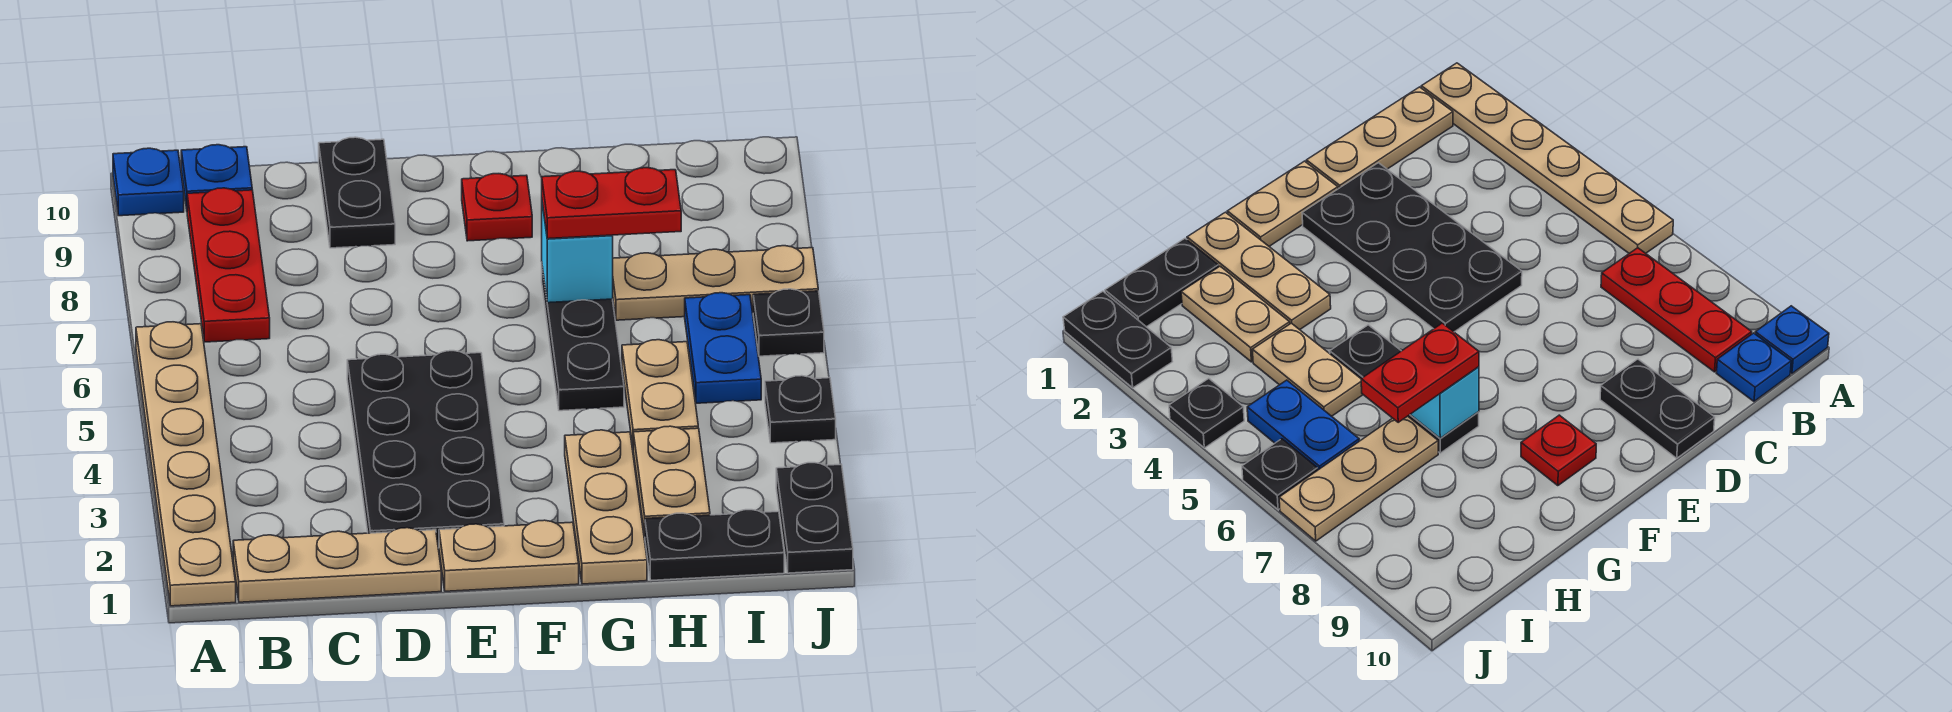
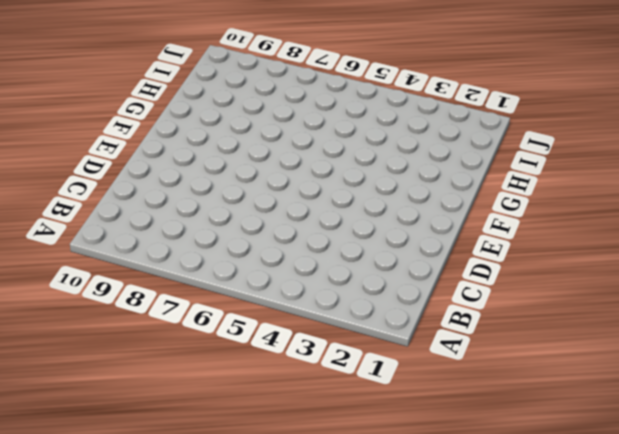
none -> tan plate A1:A6 level 1
none -> blue plate A10 level 1
none -> tan plate B1:D1 level 1

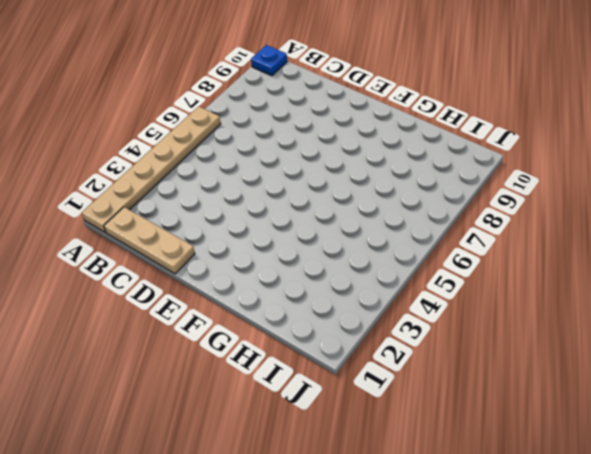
none -> red plate B7:B9 level 1
none -> blue plate B10 level 1
none -> black plate D2:E5 level 1

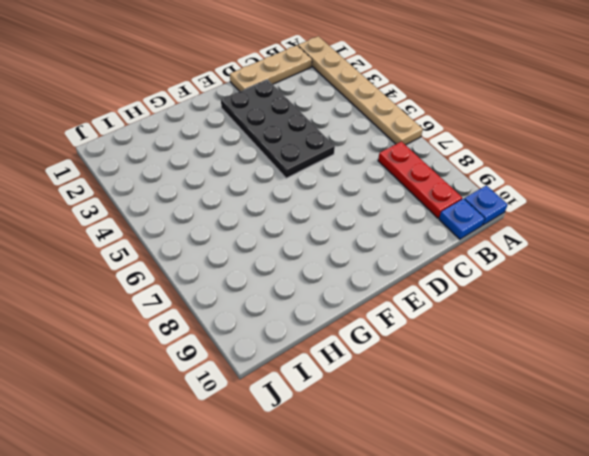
none -> black plate D9:D10 level 1
none -> tan plate E1:F1 level 1
none -> red plate F9 level 1

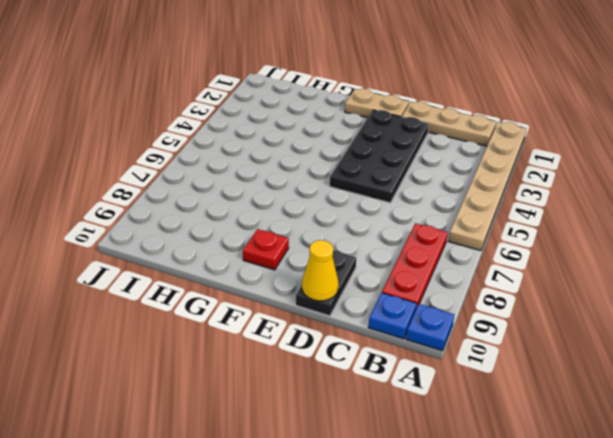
yellow cone D10 level 2 -> none
none -> tan plate G1:G3 level 1
none -> black plate G5:G7 level 1
none -> black plate H1:I1 level 1

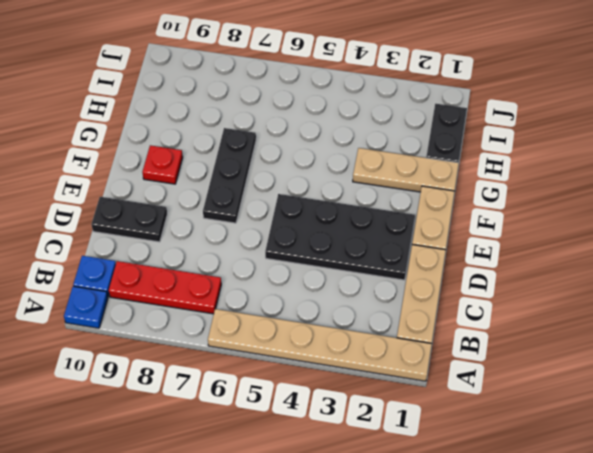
black plate E7:G7 level 1 -> black plate G5:G7 level 1
none -> tan plate H2:H3 level 1
none -> tan plate H4:H5 level 1
none -> tan plate H7:J7 level 1

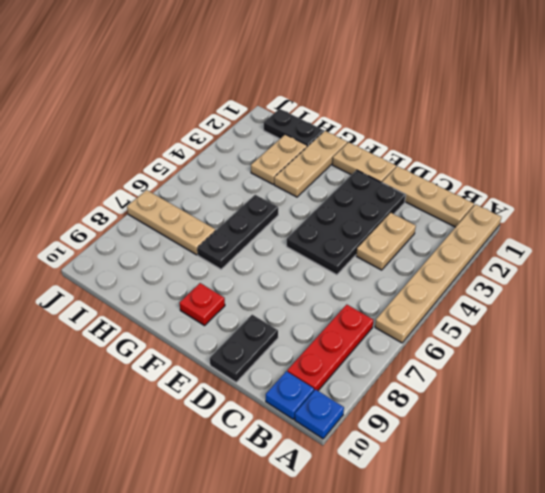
tan plate C3:C4 level 1 -> tan plate H4:H5 level 1
none -> blue plate I5:I6 level 1
none -> black plate J1:J2 level 1
none -> black plate J4 level 1

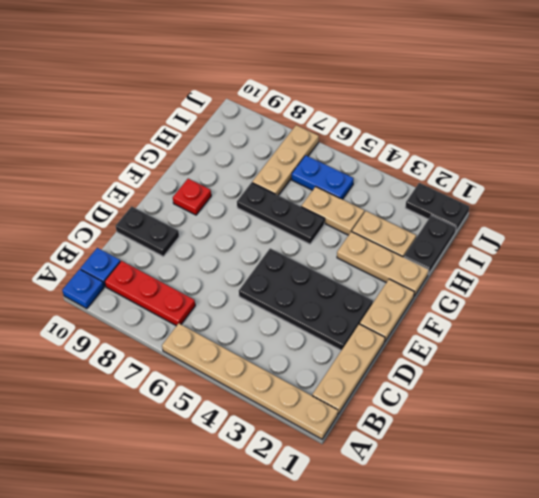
none -> black plate J4 level 1
none -> black plate J6 level 1
none -> cyan brick G7 level 2

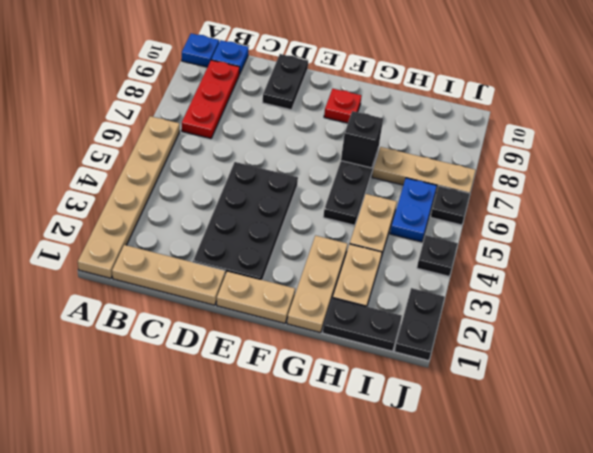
black brick G7 level 2 -> cyan brick G7 level 2
none -> red plate G7:H7 level 3

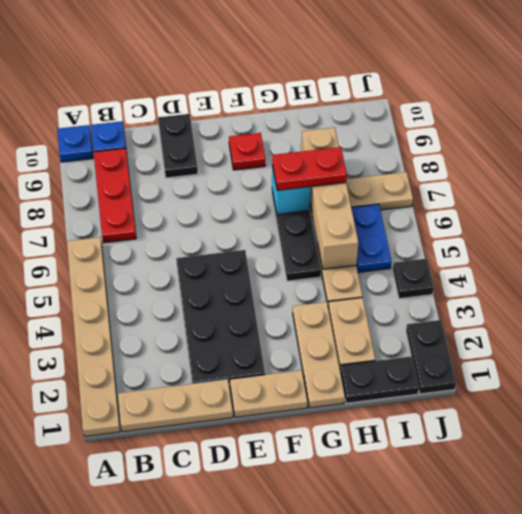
tan brick H5:H8 level 2 -> none
none -> black plate J6 level 1

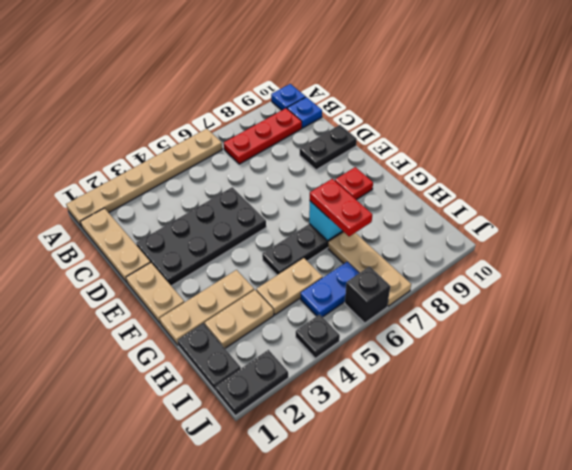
black brick J6 level 1 -> black plate J6 level 1

